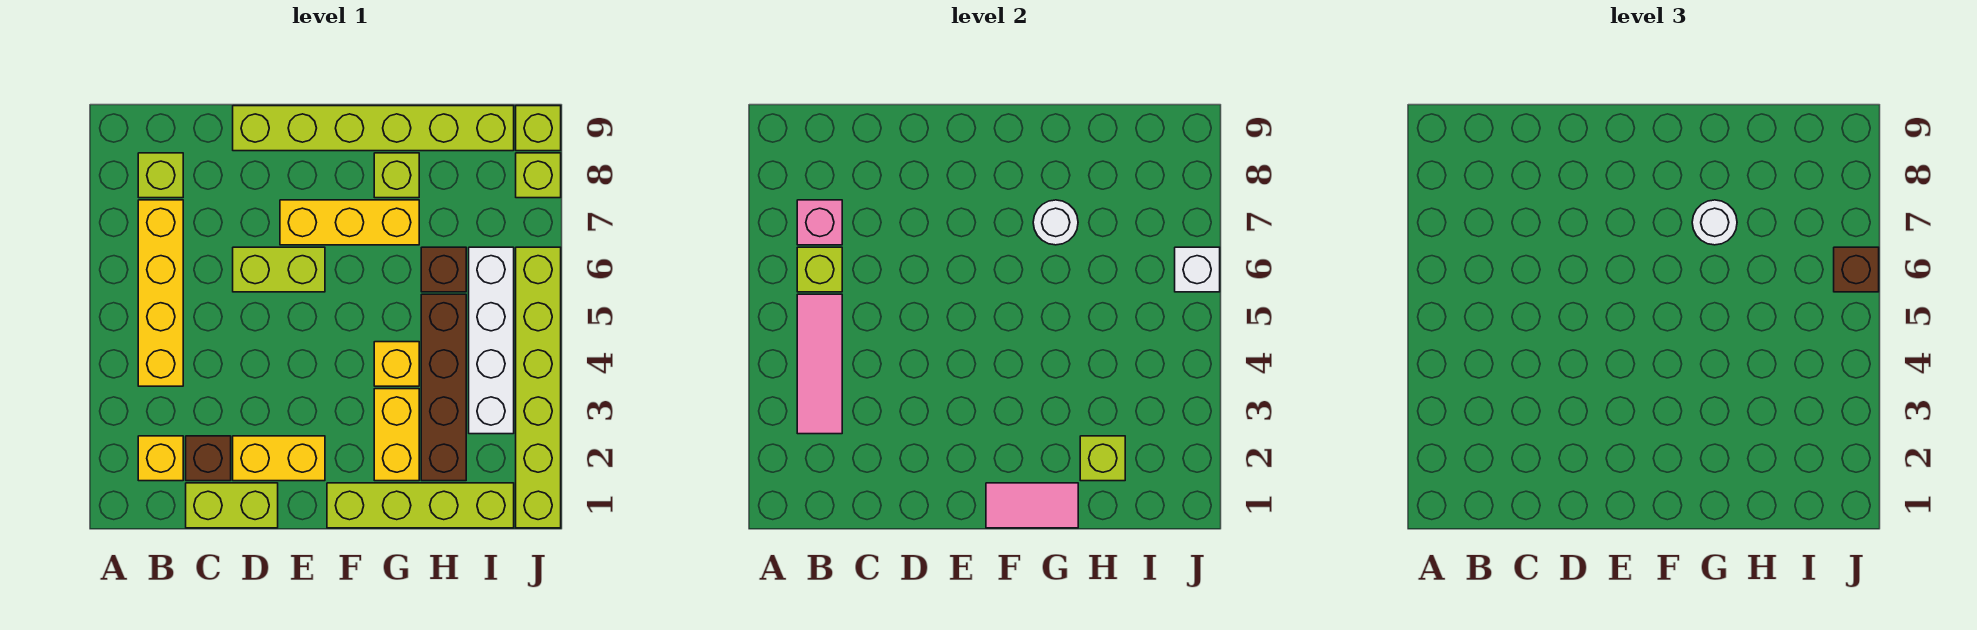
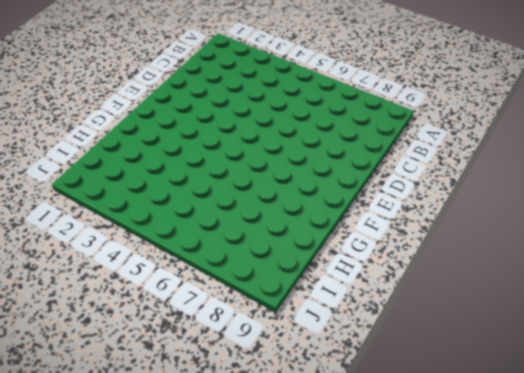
none -> yellow brick B2 level 1
none -> yellow brick B4:B7 level 1
none -> lime brick B8 level 1

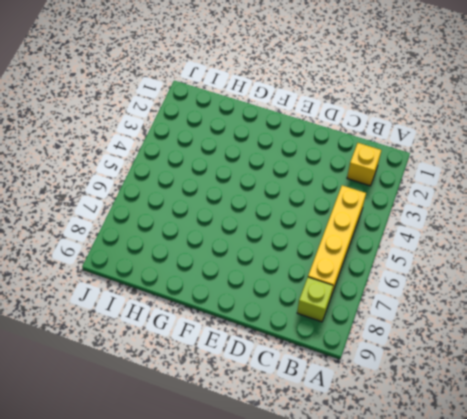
none -> lime brick C1:D1 level 1
none -> brown brick C2 level 1
none -> yellow brick D2:E2 level 1

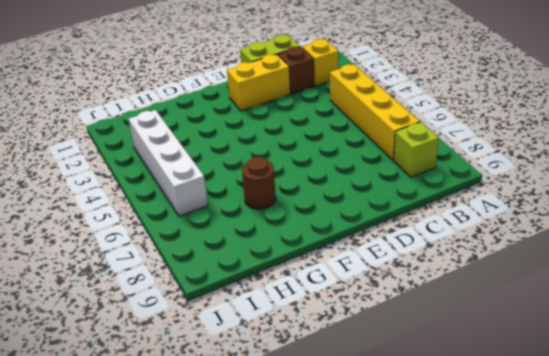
brown round brick G7 level 1 -> yellow brick E7:G7 level 1
none -> lime brick D6:E6 level 1
none -> lime brick D9:I9 level 1
none -> lime brick F1:I1 level 1

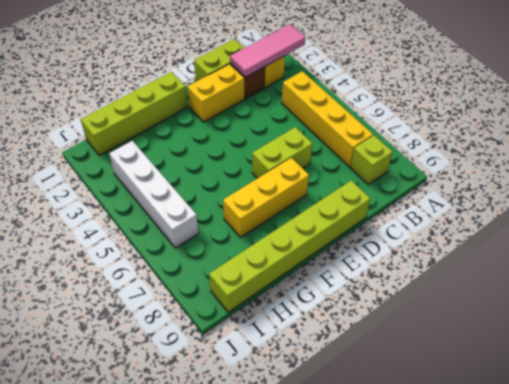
pink tile A2:C2 level 2 -> pink tile B3:B5 level 2
none -> yellow brick G2:G3 level 1
none -> yellow brick G4 level 1
none -> lime brick G8 level 1

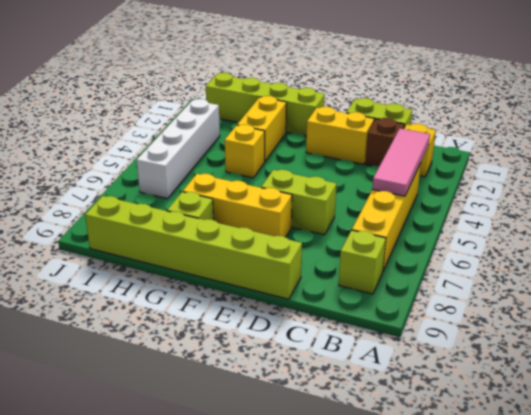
none -> brown brick H2:H5 level 1
none -> brown brick H6 level 1
none -> lime brick J1:J6 level 1

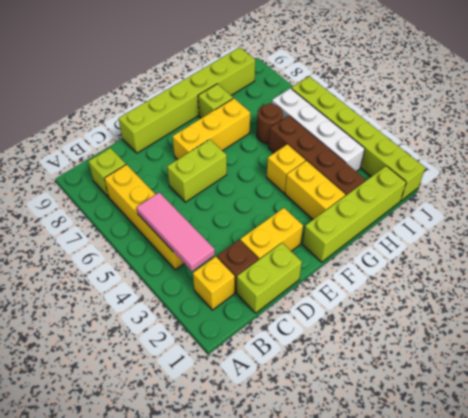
brown round brick H6 level 1 -> brown brick H6 level 1
none -> lime brick J8 level 1
none -> lime brick J9 level 1
none -> lime brick B6 level 2

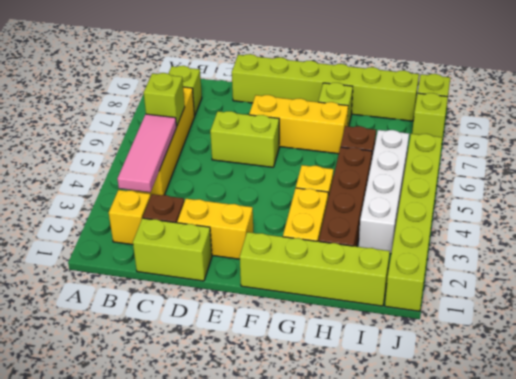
none -> pink brick B7 level 2
none -> pink tile F1:G1 level 2
none -> white round brick G7 level 2

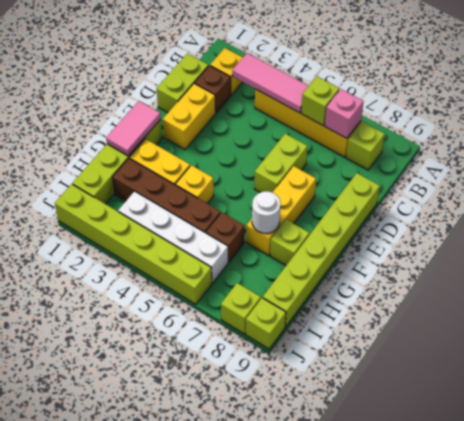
none -> lime brick H2 level 2
none -> white brick J6 level 2
none -> white round brick G7 level 3

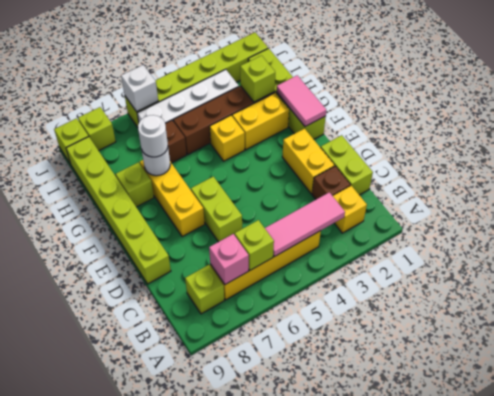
none -> brown brick J6 level 3

